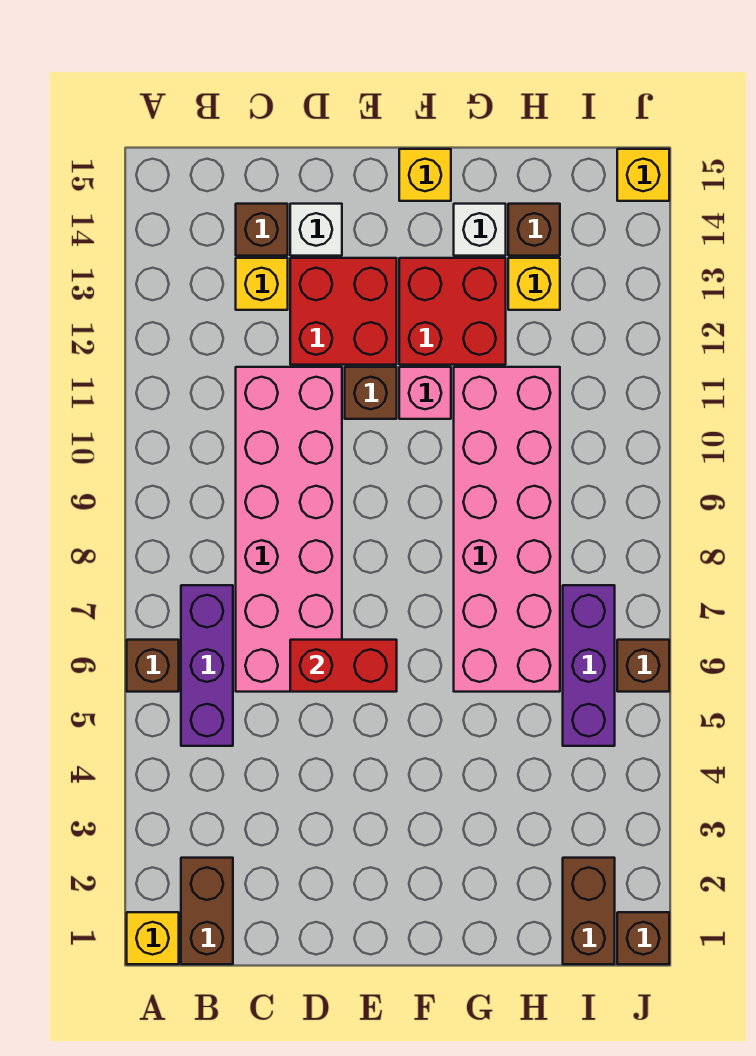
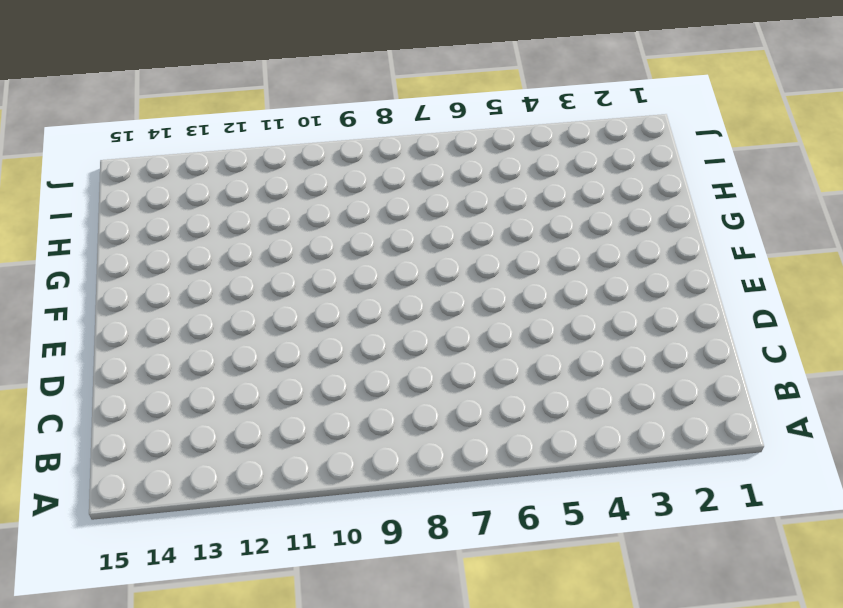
none -> yellow brick A1 level 1
none -> brown brick A6 level 1
none -> brown brick B1:B2 level 1

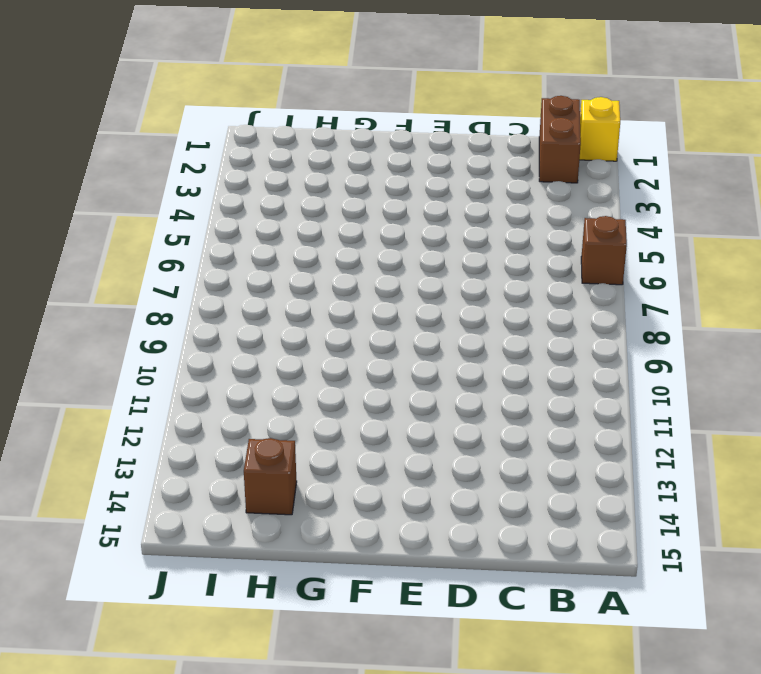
none -> purple brick B5:B7 level 1
none -> pink brick C6:D11 level 1
none -> yellow brick C13 level 1

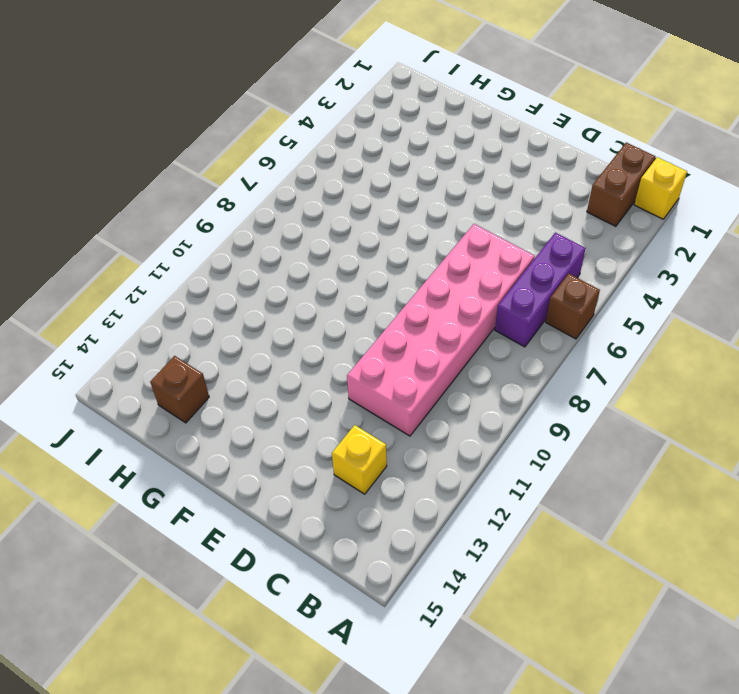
none -> brown brick C14 level 1
none -> red brick D12:E13 level 1
none -> white brick D14 level 1

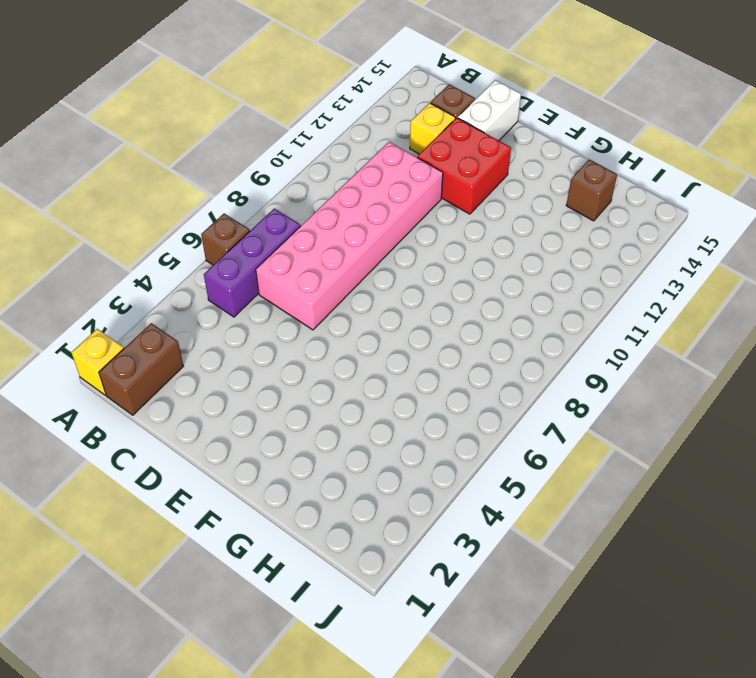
white brick D14:D15 level 1 -> white brick D14 level 1
none -> brown brick E11 level 1
none -> pink brick F11 level 1
none -> red brick F12:G13 level 1

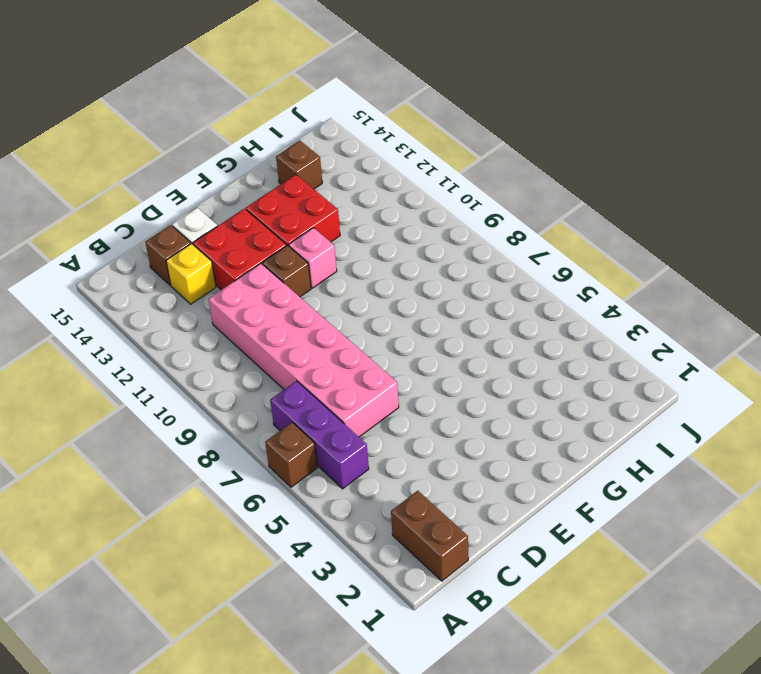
none -> yellow brick A1 level 1
none -> yellow brick F15 level 1
none -> pink brick G6:H11 level 1

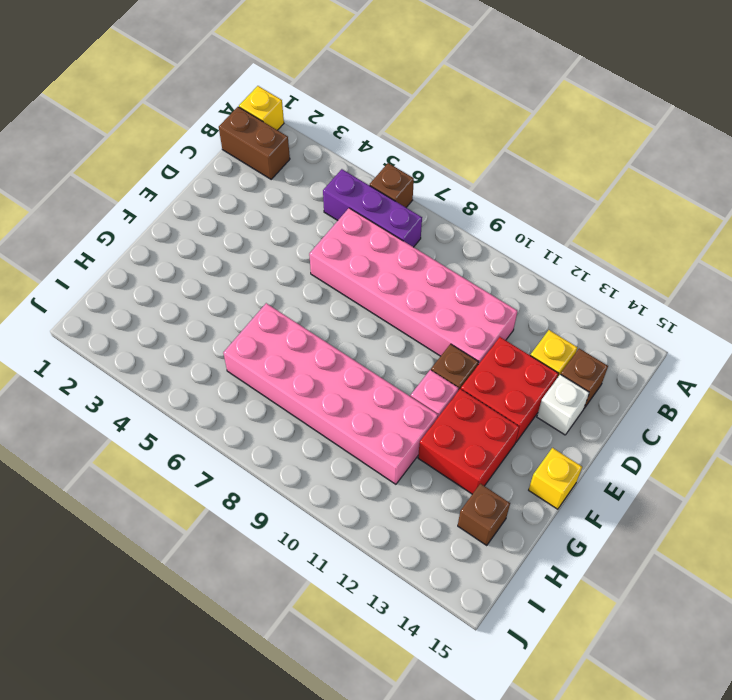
none -> white brick G14 level 1
none -> yellow brick H13 level 1
none -> brown brick I1:I2 level 1

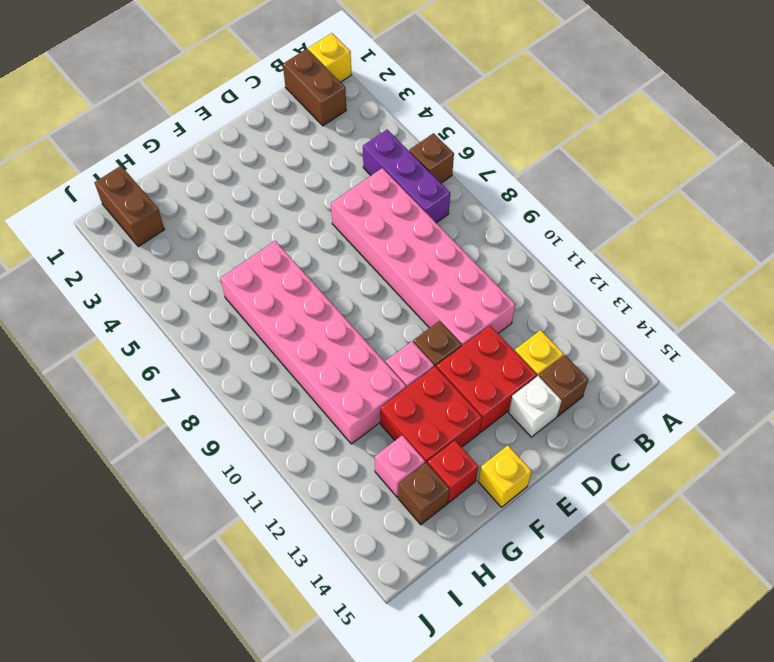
red brick G14 level 1 -> white brick G14 level 1
pink brick H13 level 1 -> yellow brick H13 level 1
none -> purple brick I5:I7 level 1
none -> brown brick J1 level 1
none -> brown brick J6 level 1

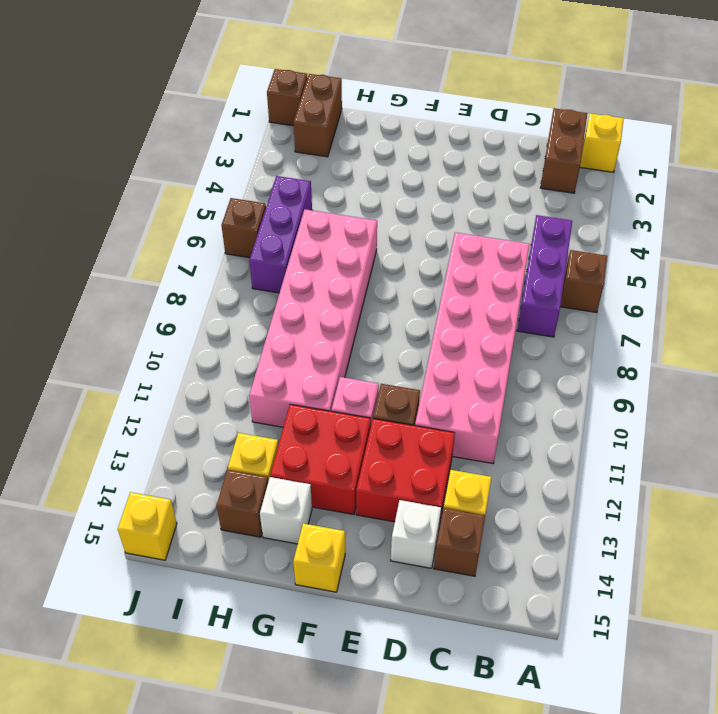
none -> red brick D6:E6 level 2

